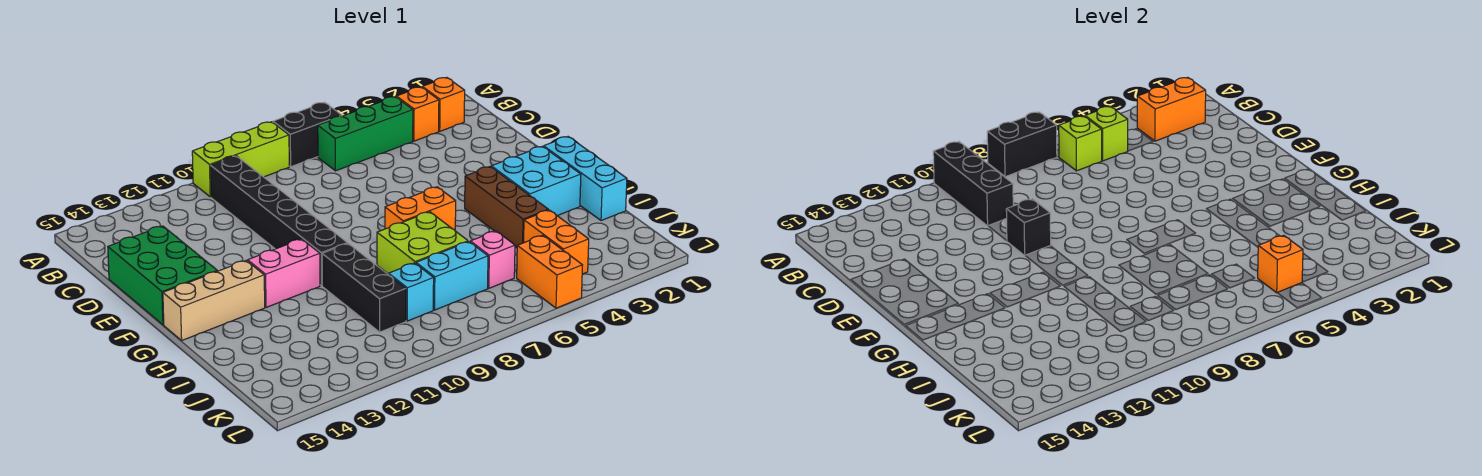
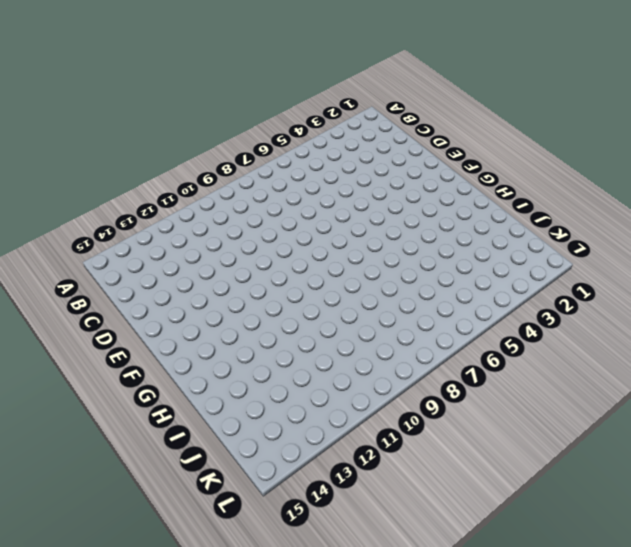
none -> black brick A6:A7 level 1
none -> lime brick A8:A10 level 1
none -> orange brick B2 level 1

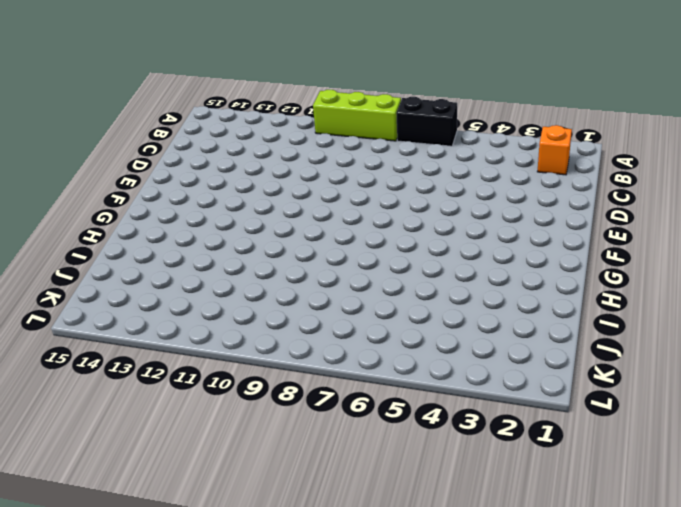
none -> orange brick B3 level 1
none -> green brick B4:B6 level 1
none -> black brick B10:G10 level 1

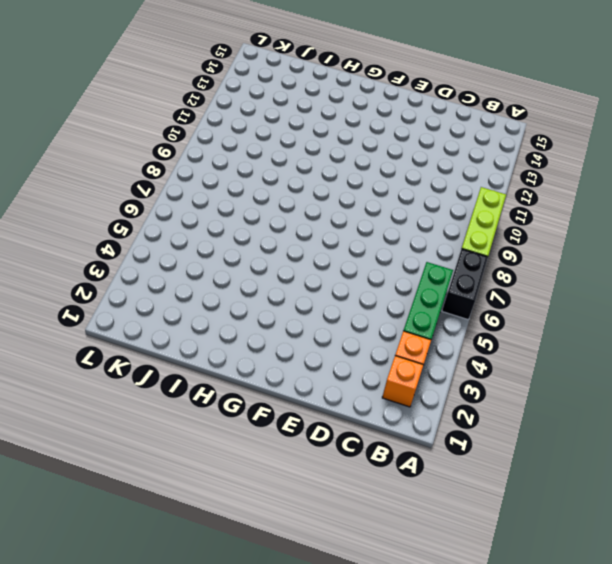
none -> black brick B10:G10 level 1
none -> green brick D14:F15 level 1
none -> cyan brick G1:I1 level 1

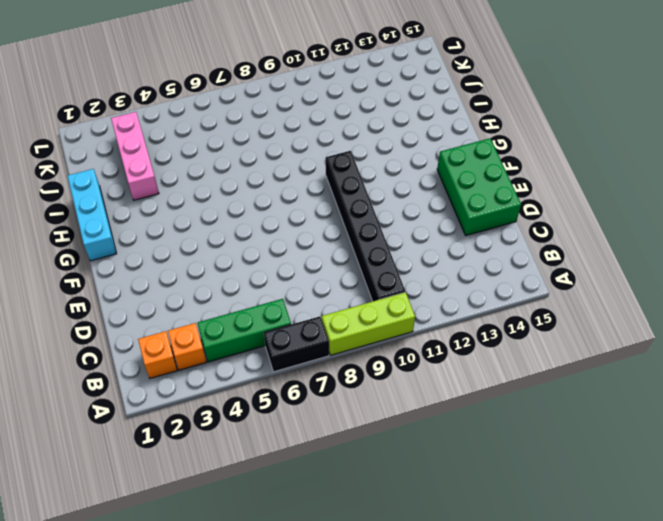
pink brick I3:K3 level 1 -> none
none -> cyan brick G2:H3 level 1
none -> brown brick G4:I4 level 1
none -> orange brick G6:G7 level 1

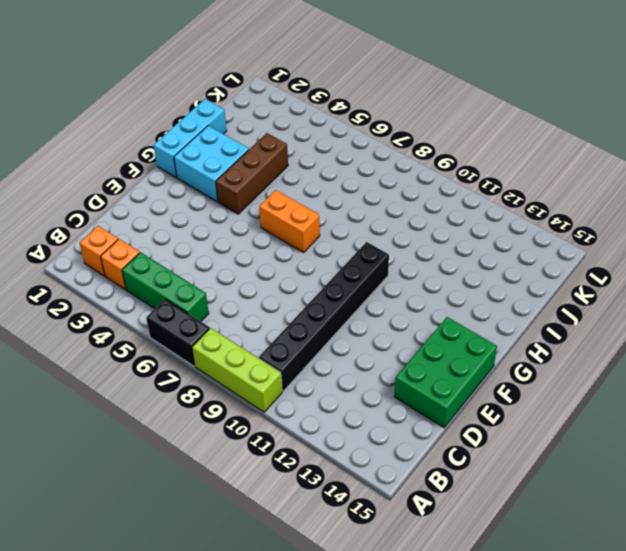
none -> pink brick G11:G12 level 1
none -> tan brick G13:G15 level 1
none -> lime brick H7:I8 level 1

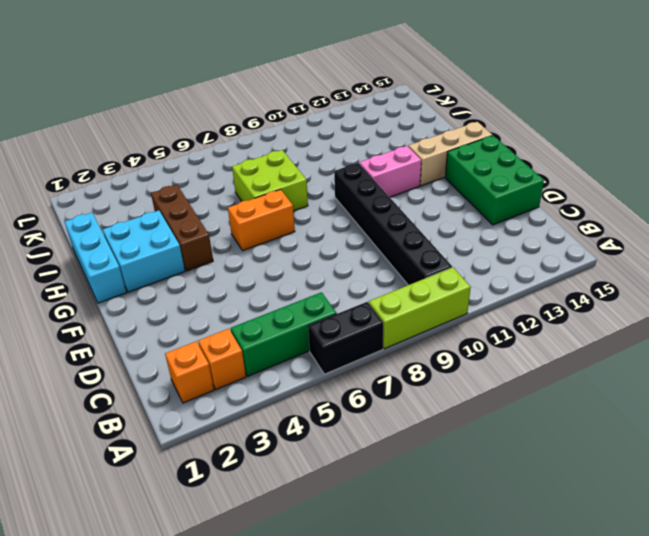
none -> black brick H10:J10 level 1
none -> orange brick J4:K4 level 1
none -> pink brick J6 level 1

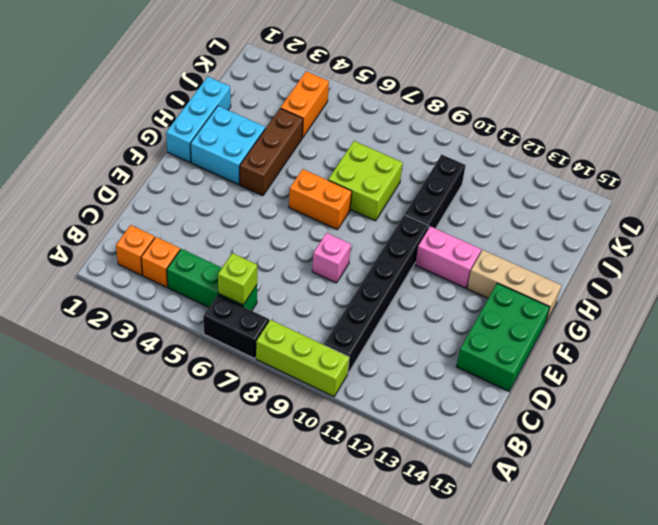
pink brick E8 level 1 -> pink brick J6 level 1
none -> cyan brick J7:J8 level 1
none -> cyan brick J9 level 1
none -> orange brick K5:L5 level 1

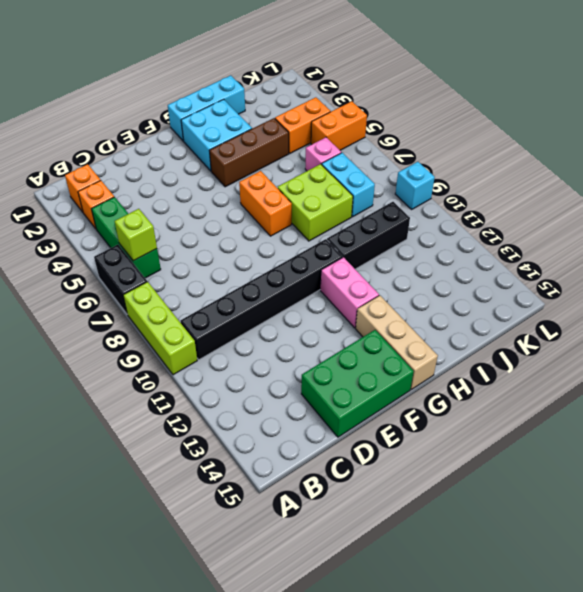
cyan brick L9 level 1 -> cyan brick J9 level 1
none -> black brick A7:A8 level 2
none -> black brick A10:C10 level 2
none -> orange brick B2:B3 level 2

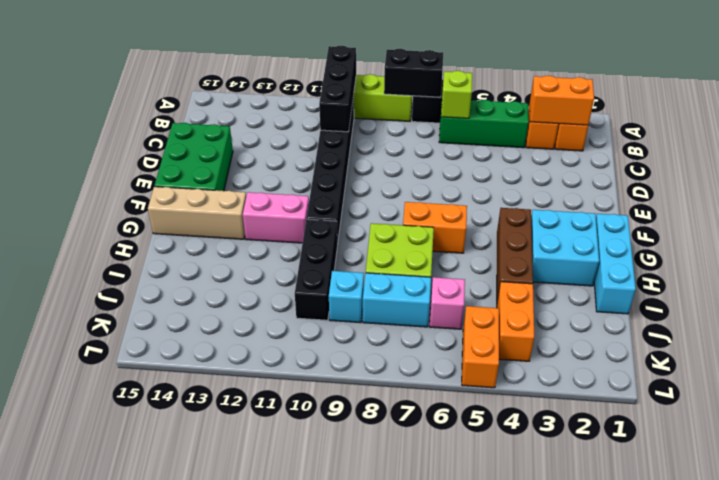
none -> lime brick B5 level 2
none -> black brick E10 level 2
none -> orange brick K5 level 2

